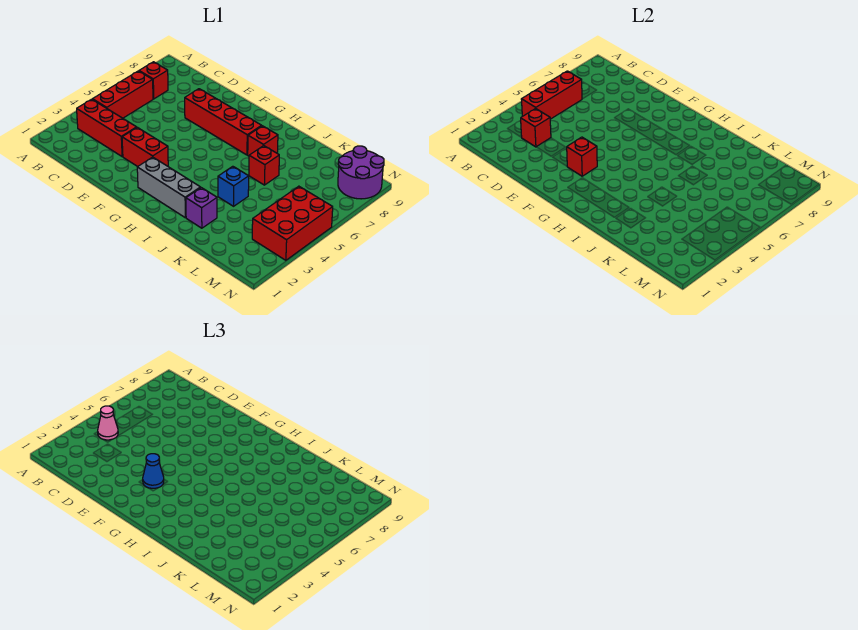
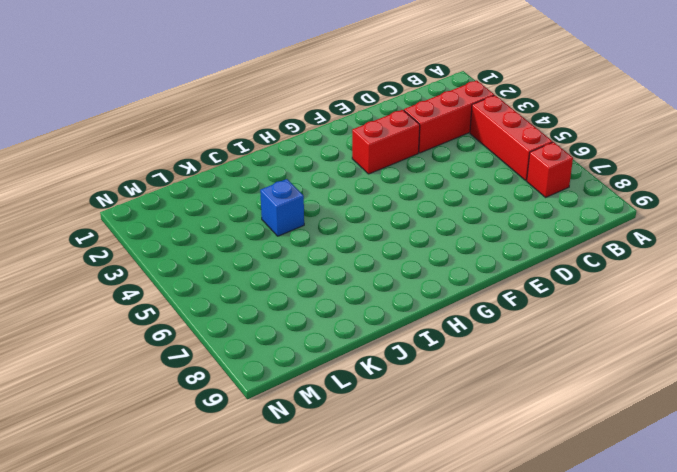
none -> red brick E7:H7 level 1
none -> grey brick G2:I2 level 1
none -> red brick I7 level 1

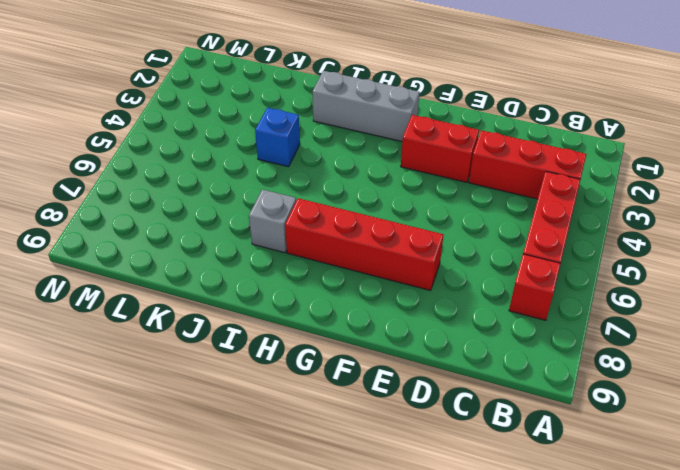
grey brick I7 level 1 -> red brick I7 level 1
none -> purple brick J2 level 1
none -> red brick J6 level 1
none -> red brick M3:N5 level 1

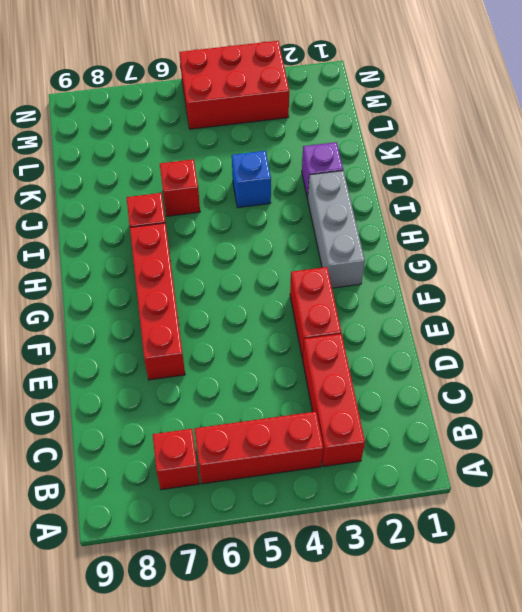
none -> purple round brick M8:N9 level 1
none -> red brick B4:B6 level 2
none -> red brick C3 level 2

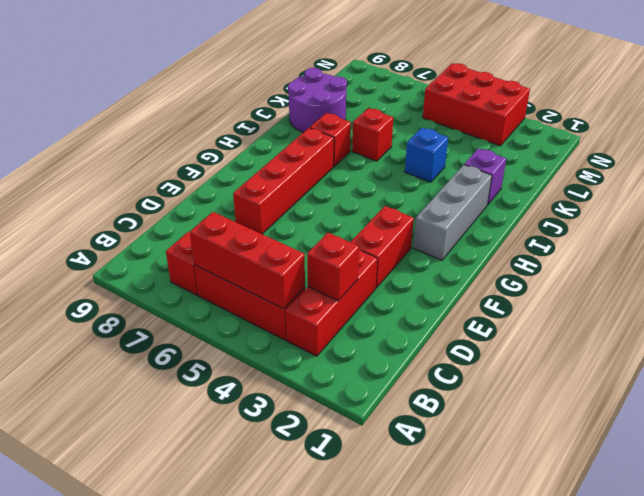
purple round brick J8:K9 level 1 -> purple round brick M8:N9 level 1
none -> red brick F3 level 2
none -> pink cone B4 level 3
none -> blue cone F3 level 3

